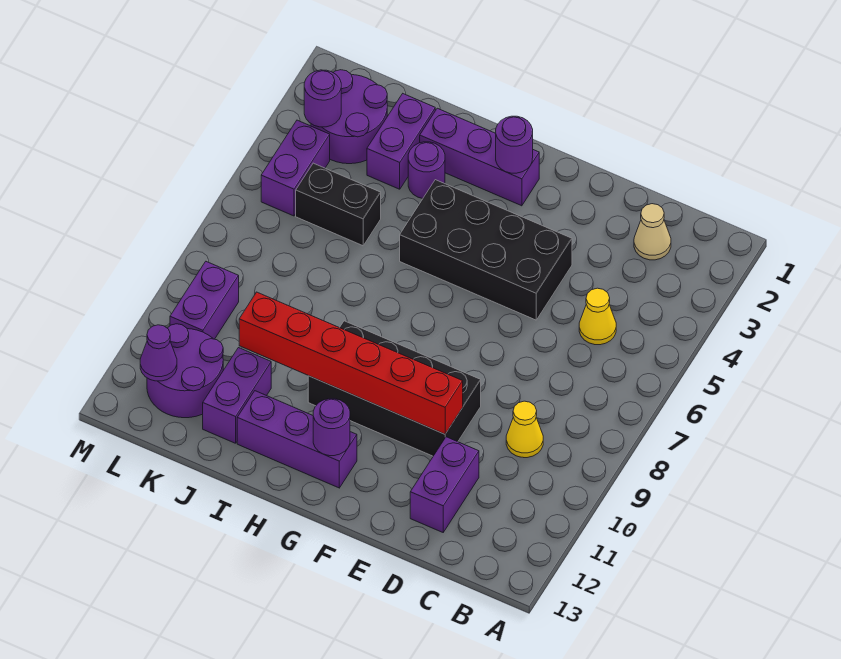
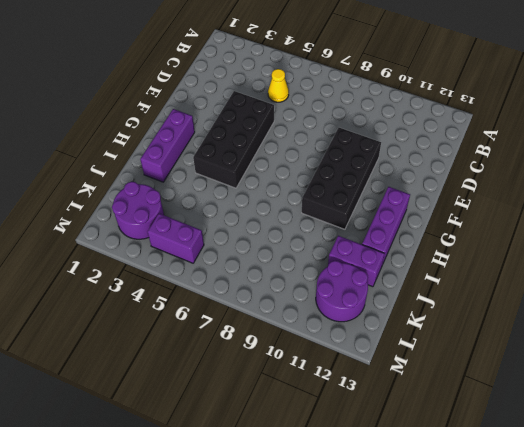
none -> tan cone C2 level 1
none -> yellow cone C9 level 1
none -> purple brick D11:D12 level 1

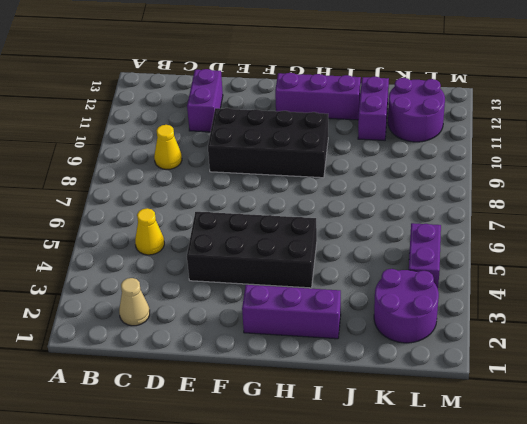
none -> purple round brick I3 level 1
none -> purple brick J2:J3 level 1
none -> black brick J5:K5 level 1

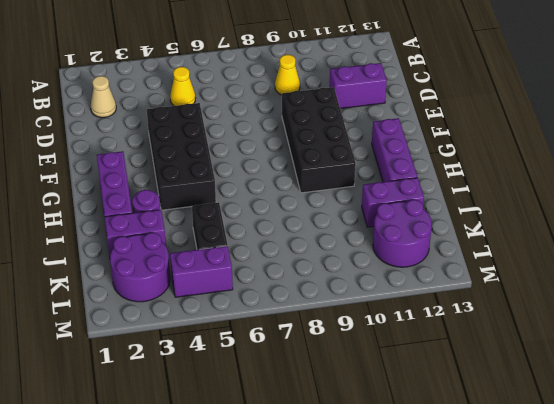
none -> purple brick L9:L10 level 1
none -> red brick E10:J10 level 2
none -> purple round brick G2 level 2

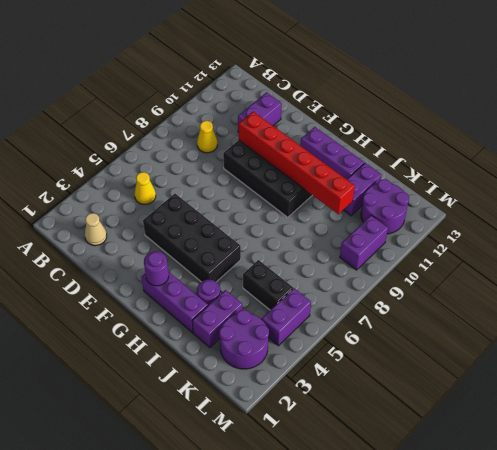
none -> purple round brick G12 level 2
none -> purple round brick L3 level 2
none -> purple cone L12 level 2

